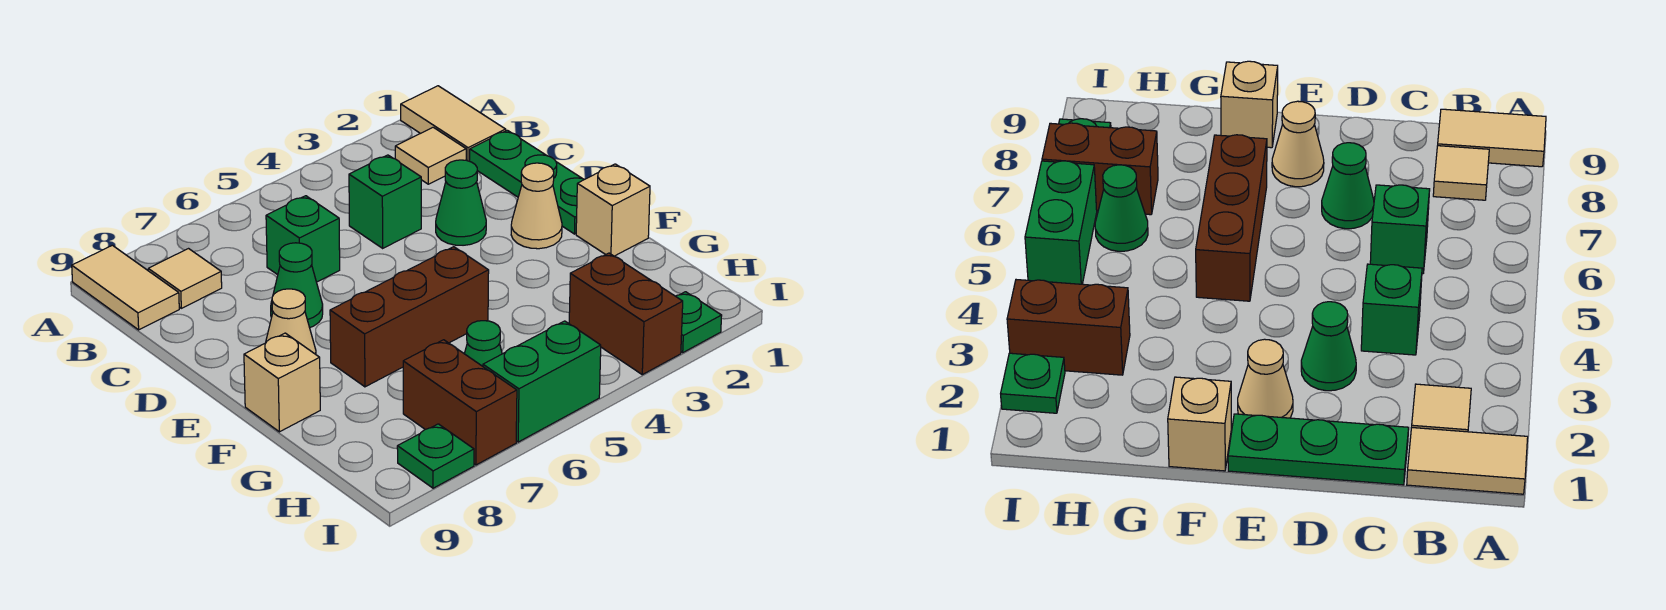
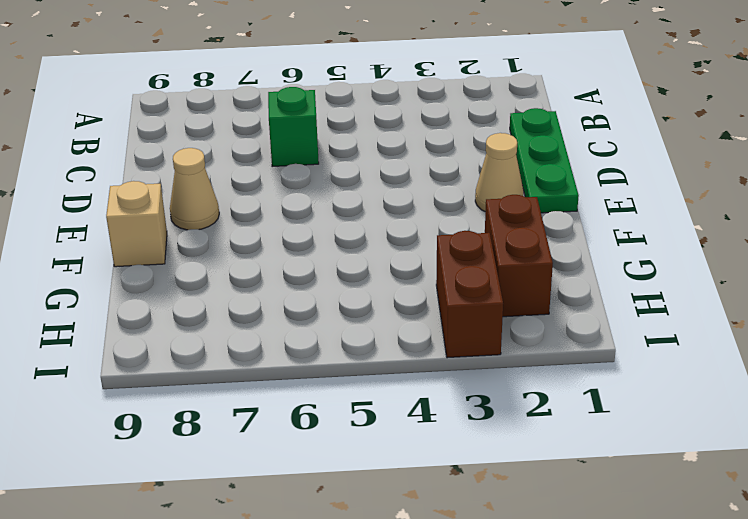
brown brick G2:H2 level 1 -> brown brick H7:I7 level 1
none -> tan tile A1:B1 level 1
none -> tan tile A9:B9 level 1
none -> tan tile B2 level 1

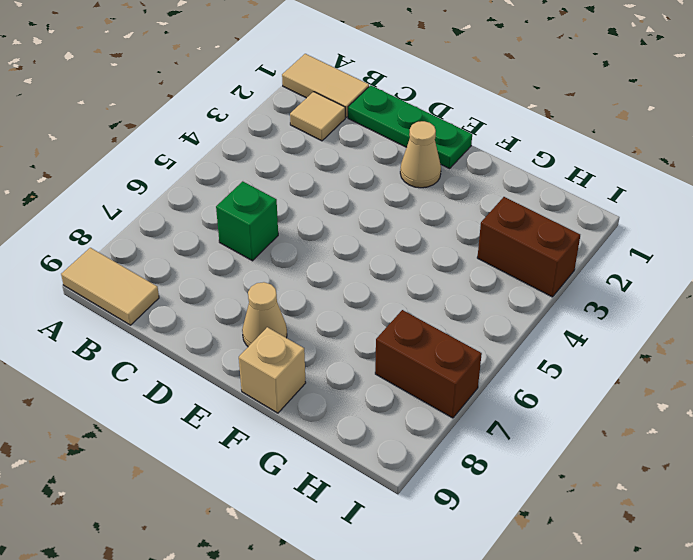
none -> tan tile B8 level 1
none -> green brick C4 level 1
none -> green cone D3 level 1

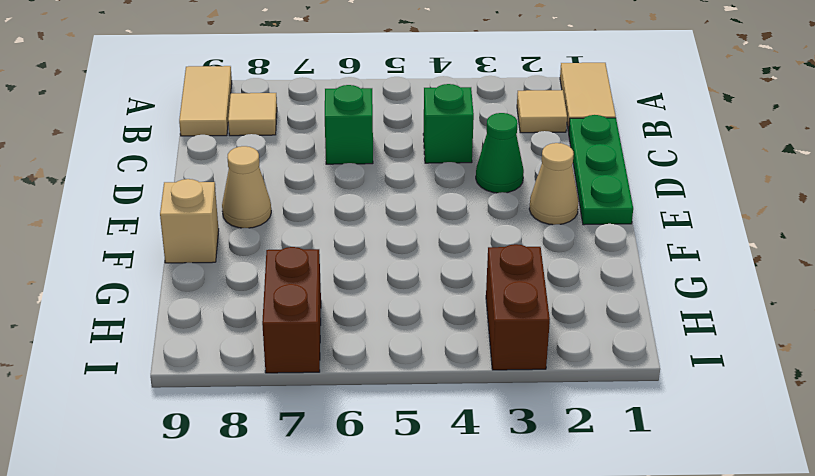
none -> green cone D7 level 1
none -> tan brick F1 level 1
none -> brown brick F5:F7 level 1

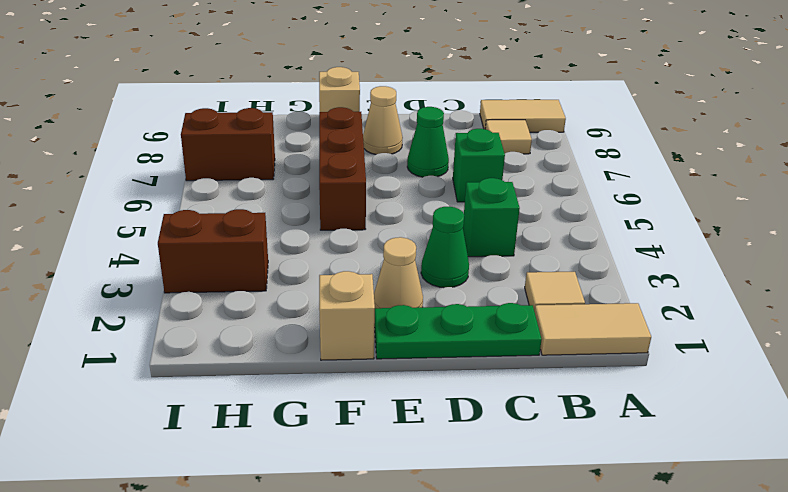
none -> green cone H6 level 1
none -> green plate I2 level 1
none -> green brick I5:I6 level 1

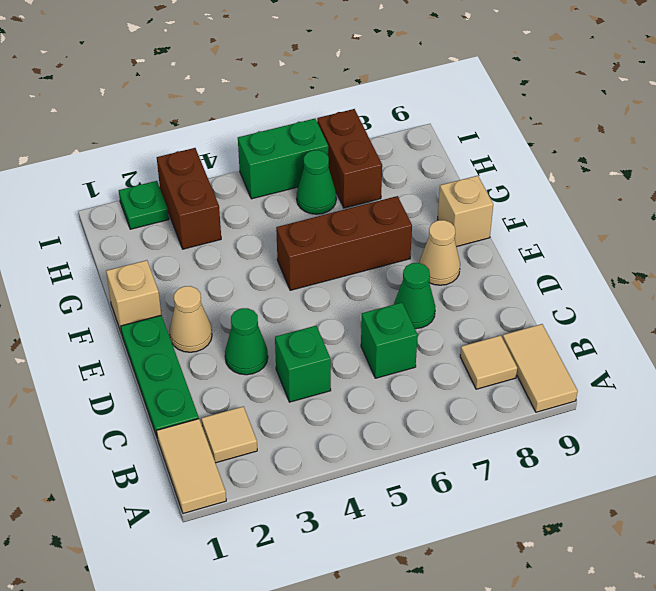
none -> green plate I8 level 1

